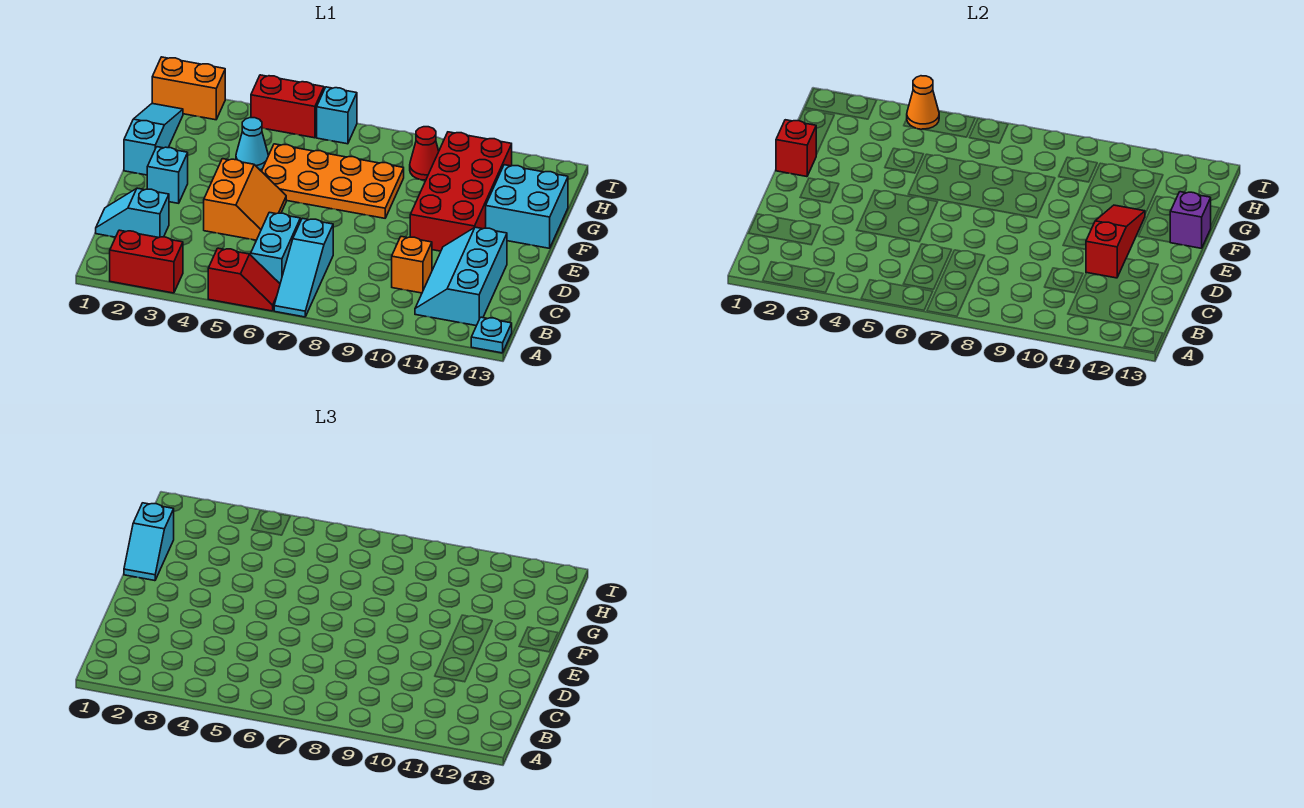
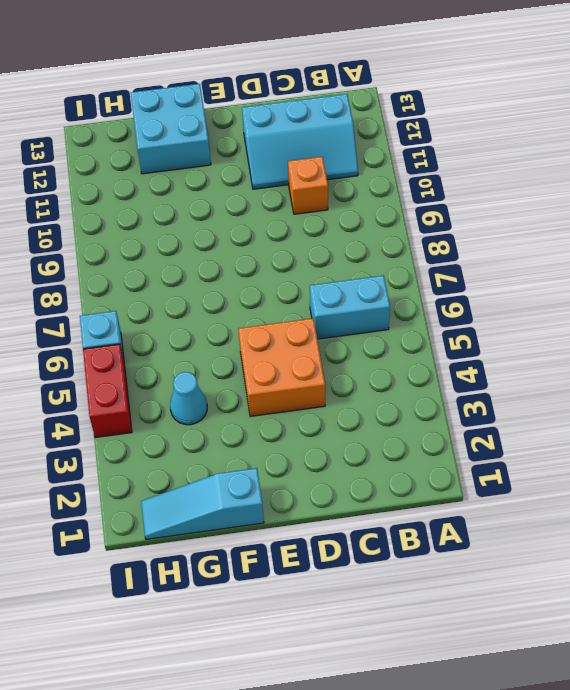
orange brick D4:E5 level 1 -> orange slope D4:E5 level 1 top 4
none -> red brick A2:A3 level 1
none -> red slope A5:A6 level 1 top 5
none -> cyan slope A7:C7 level 1 top C

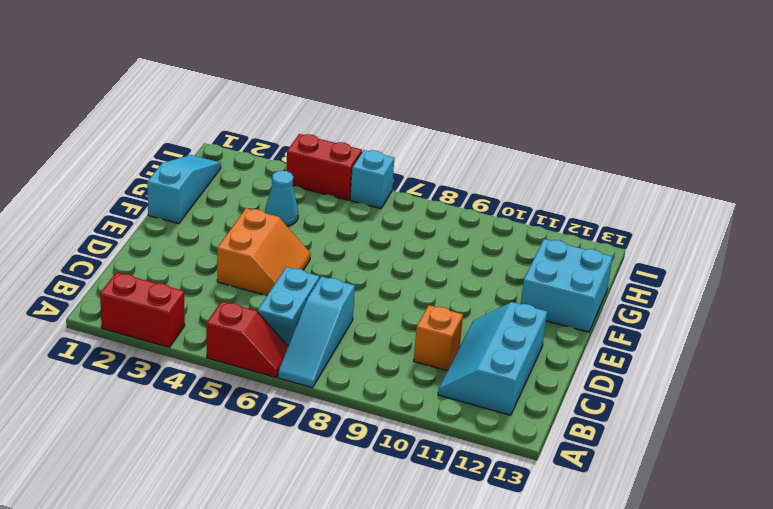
none -> cyan plate A13 level 1
none -> cyan slope C1:C2 level 1 top 2
none -> cyan brick E2 level 1

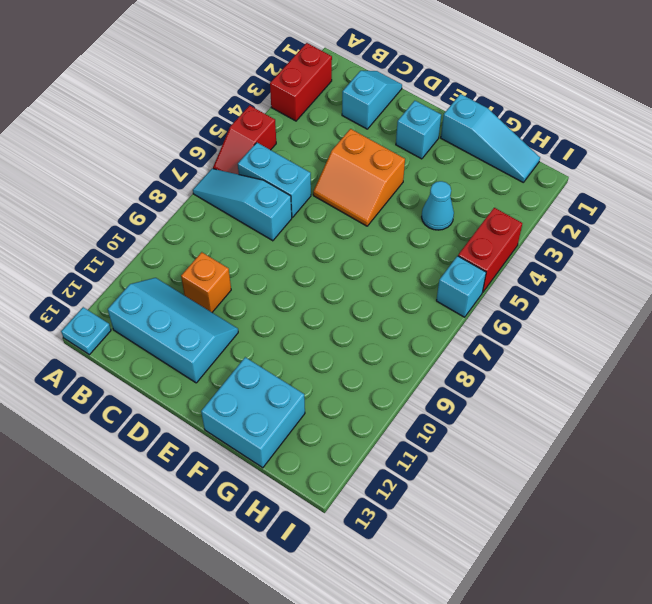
none -> red brick E10:H11 level 1
none -> orange plate F5:G8 level 1
none -> red cone H9 level 1

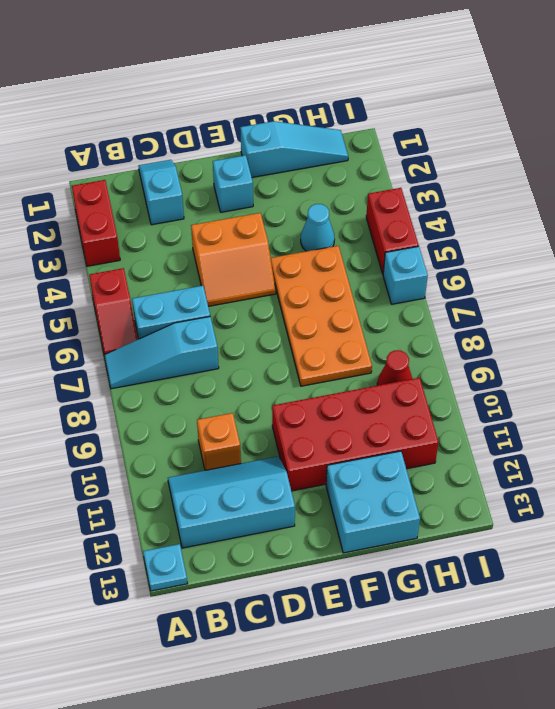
none -> orange brick I1:I2 level 1
none -> red slope D11:F11 level 2 top D
none -> red brick F1 level 2

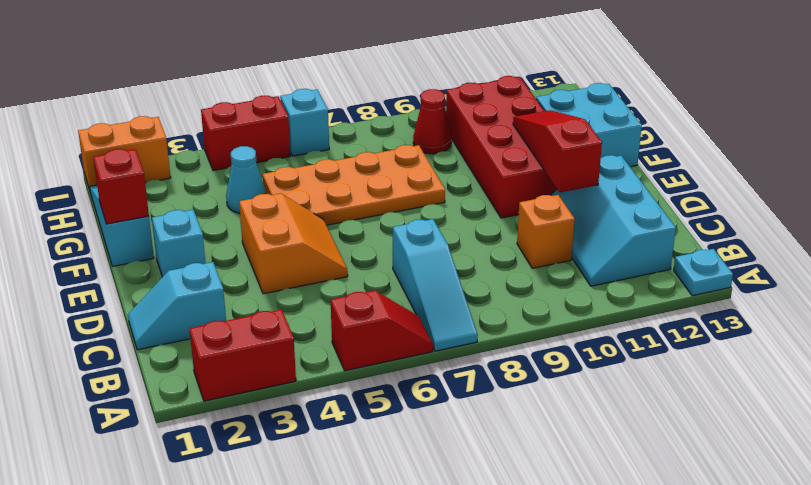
none -> cyan brick B6:C6 level 1
none -> purple brick F13 level 2
none -> orange cone I4 level 2

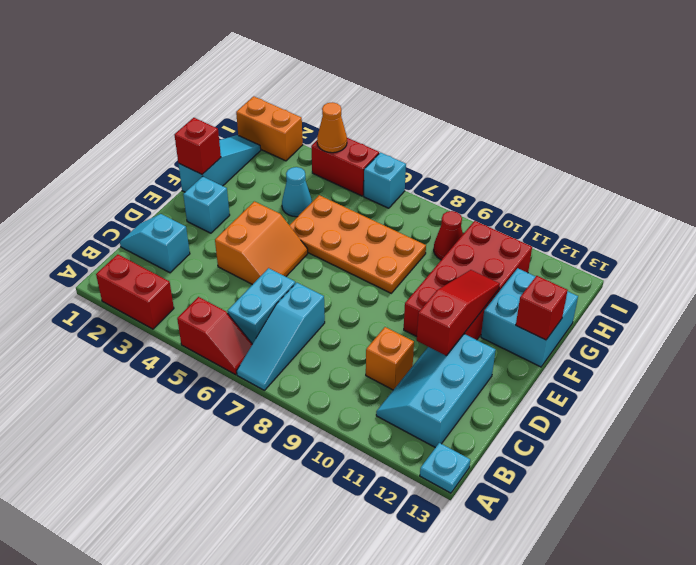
red brick F13 level 2 -> purple brick F13 level 2
none -> cyan slope F1:G1 level 3 top G

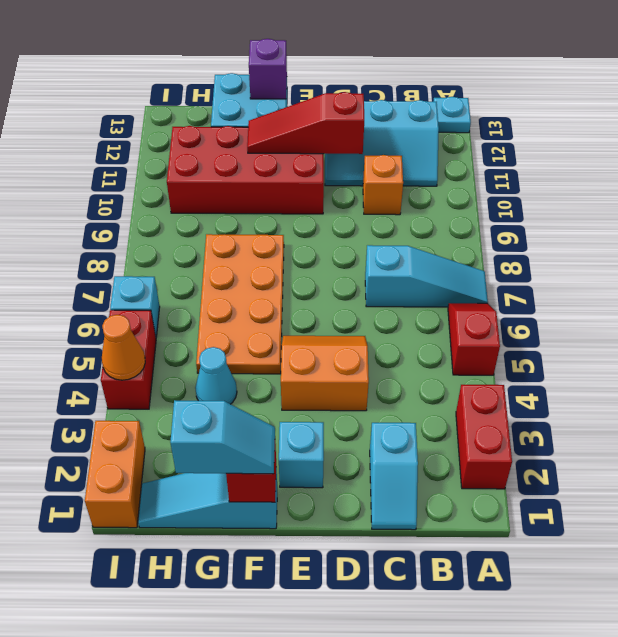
none -> cyan brick B6:C6 level 1
none -> red cone H9 level 1

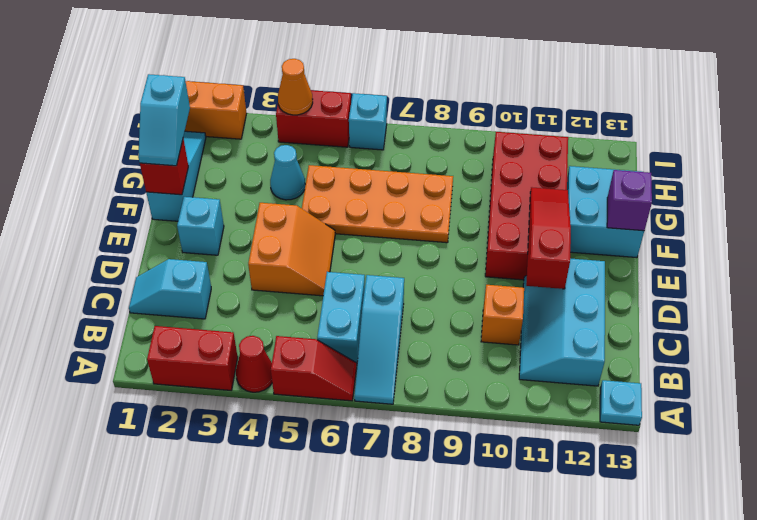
red cone A4 level 1 -> red cone H9 level 1

